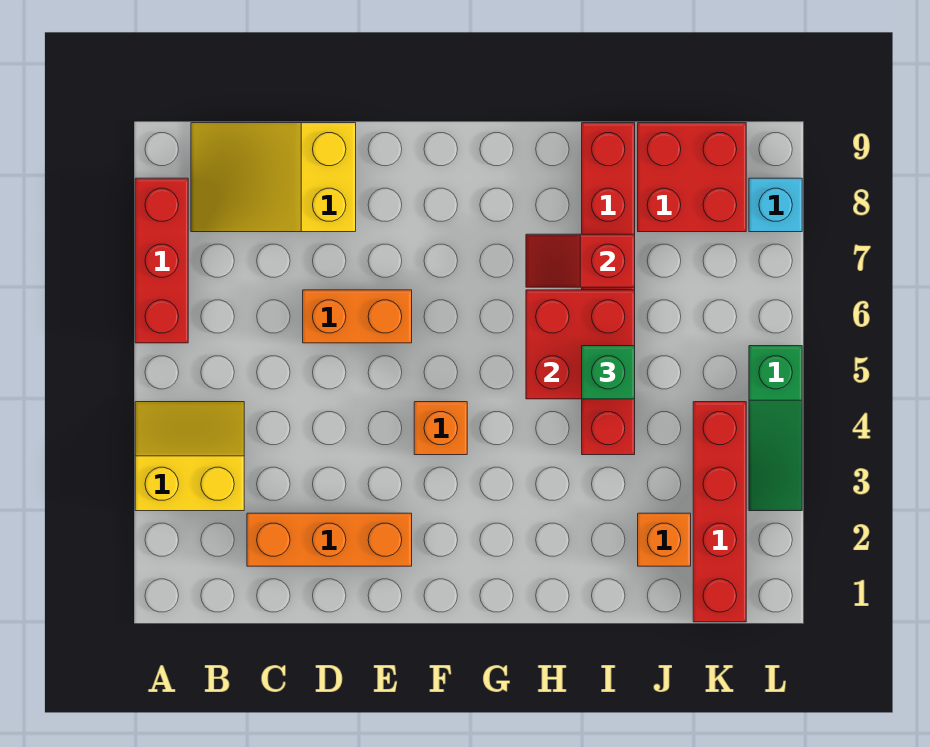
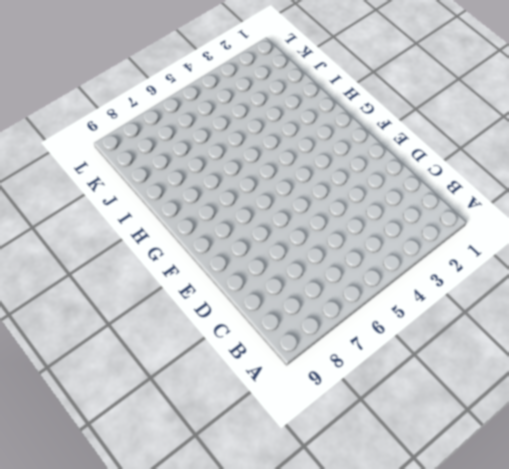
none -> yellow slope A3:B4 level 1 top 3
none -> red brick A6:A8 level 1
none -> yellow slope B8:D9 level 1 top D

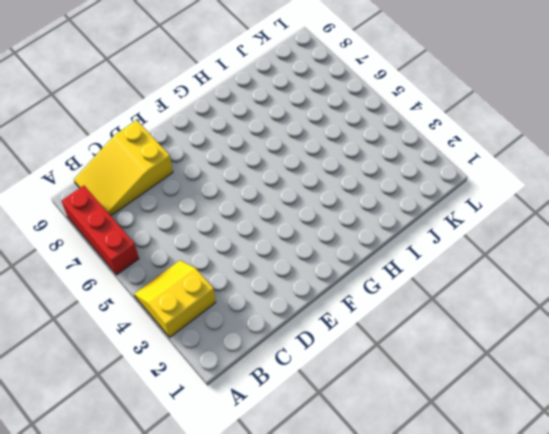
none -> orange brick C2:E2 level 1
none -> orange brick D6:E6 level 1
none -> orange brick F4 level 1

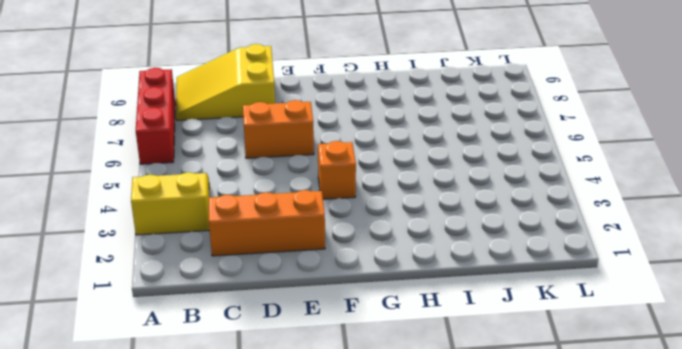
none -> red brick I4:I9 level 1
none -> orange brick J2 level 1
none -> red brick J8:K9 level 1

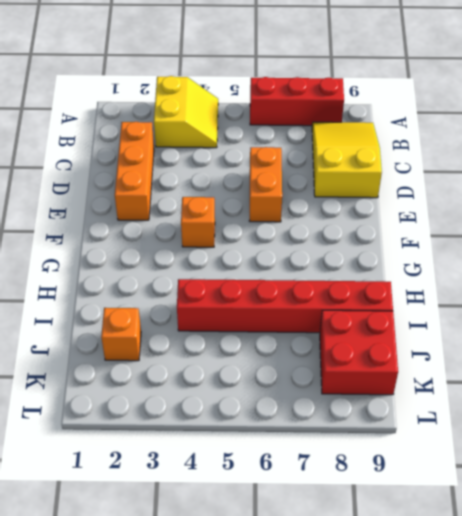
none -> red brick K1:K4 level 1
none -> green slope L3:L5 level 1 top 5
none -> cyan brick L8 level 1

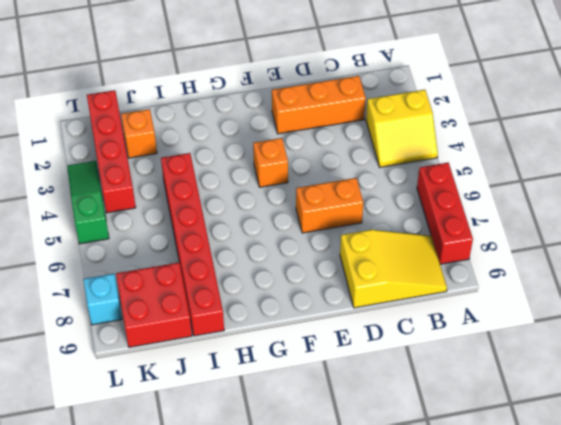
none -> red brick H5:I6 level 2
none -> red slope H7:I7 level 2 top I
none -> green brick I5 level 3

